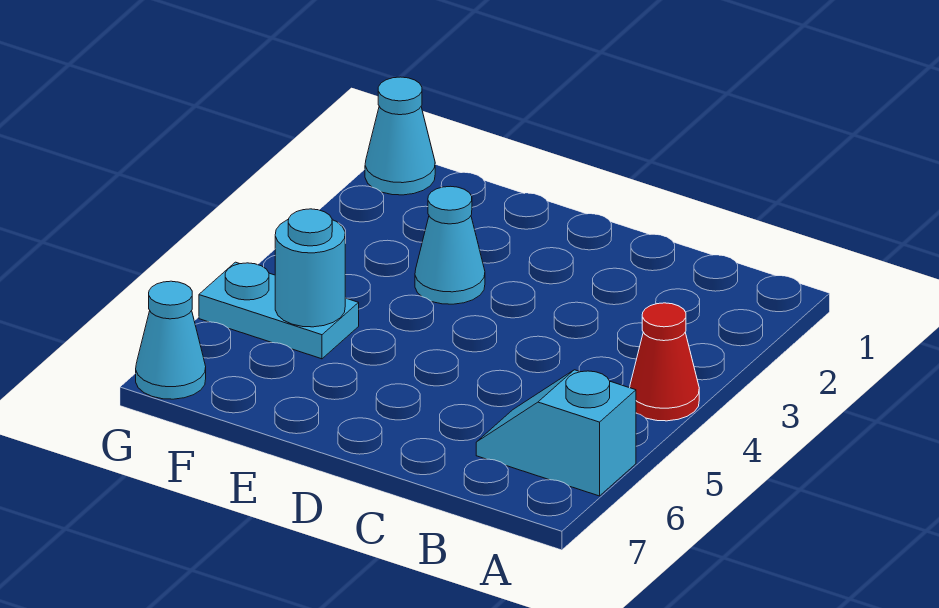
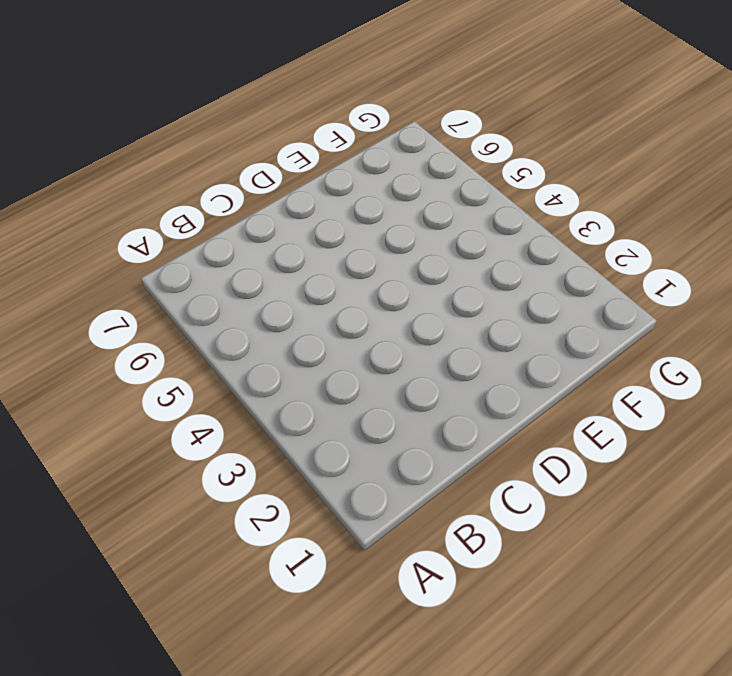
none -> red cone A4 level 1
none -> cyan slope A6:B6 level 1 top A

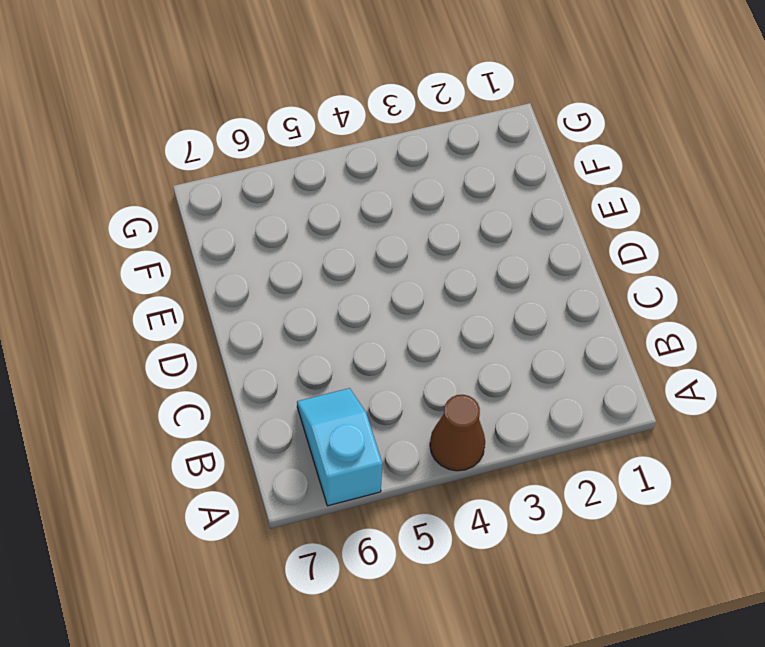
brown cone A4 level 1 -> red cone A4 level 1
none -> cyan cone E3 level 1
none -> cyan plate F5:G5 level 1

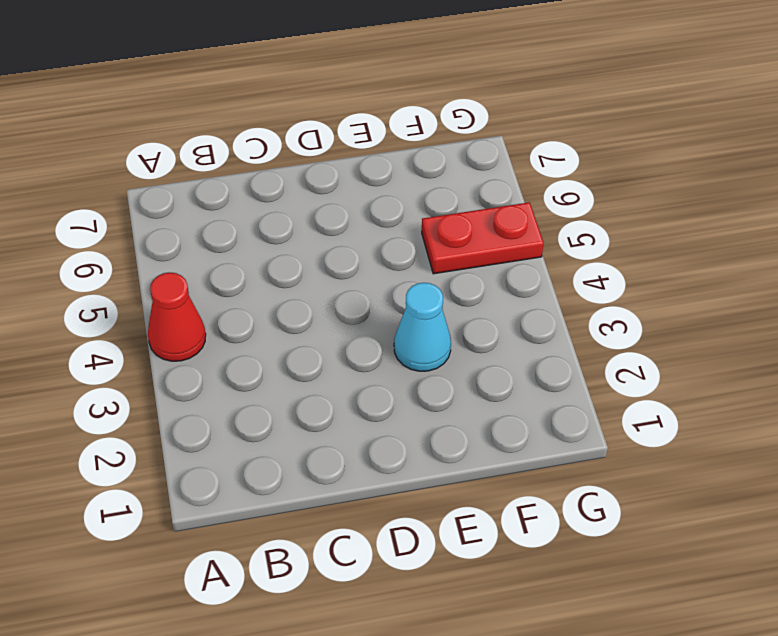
red plate F5:G5 level 1 -> cyan plate F5:G5 level 1
none -> cyan slope A6:B6 level 1 top A
none -> cyan cone G1 level 1

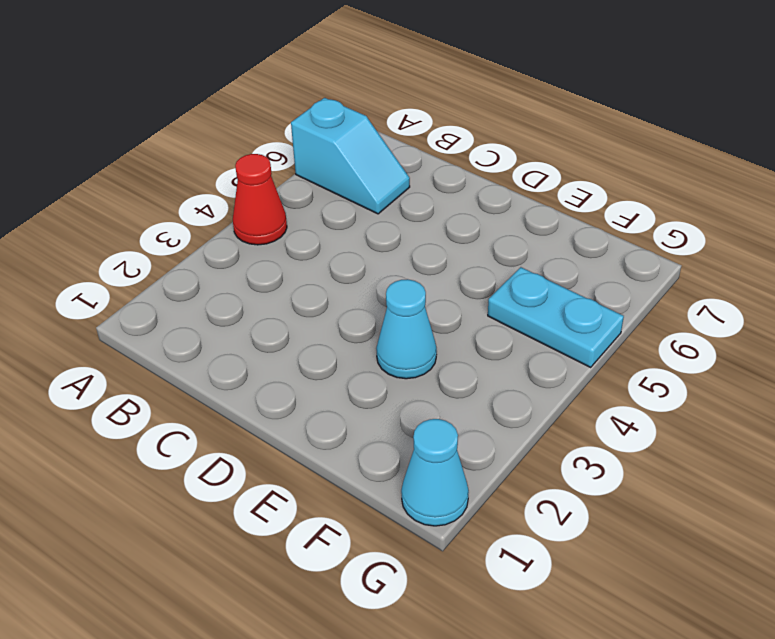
none -> cyan cone G7 level 1
none -> cyan round brick F5 level 2

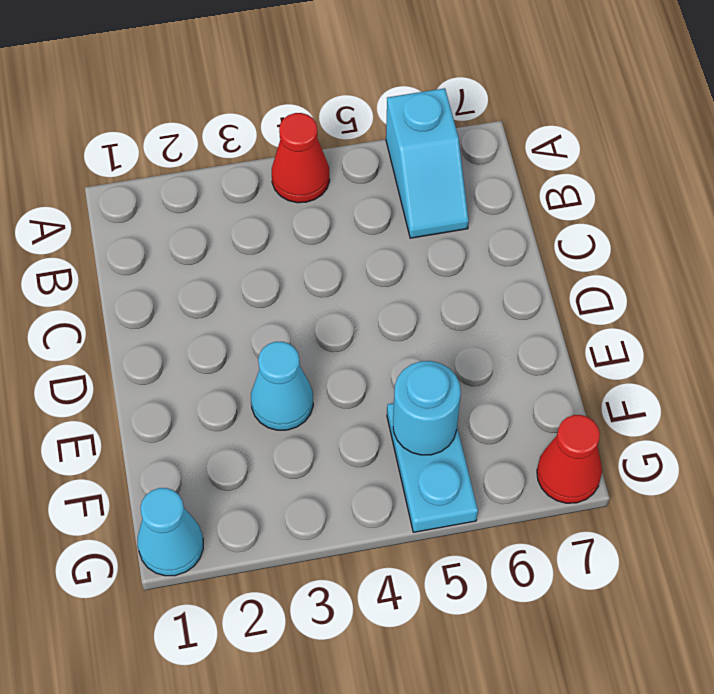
red cone G7 level 1 -> cyan cone G7 level 1

